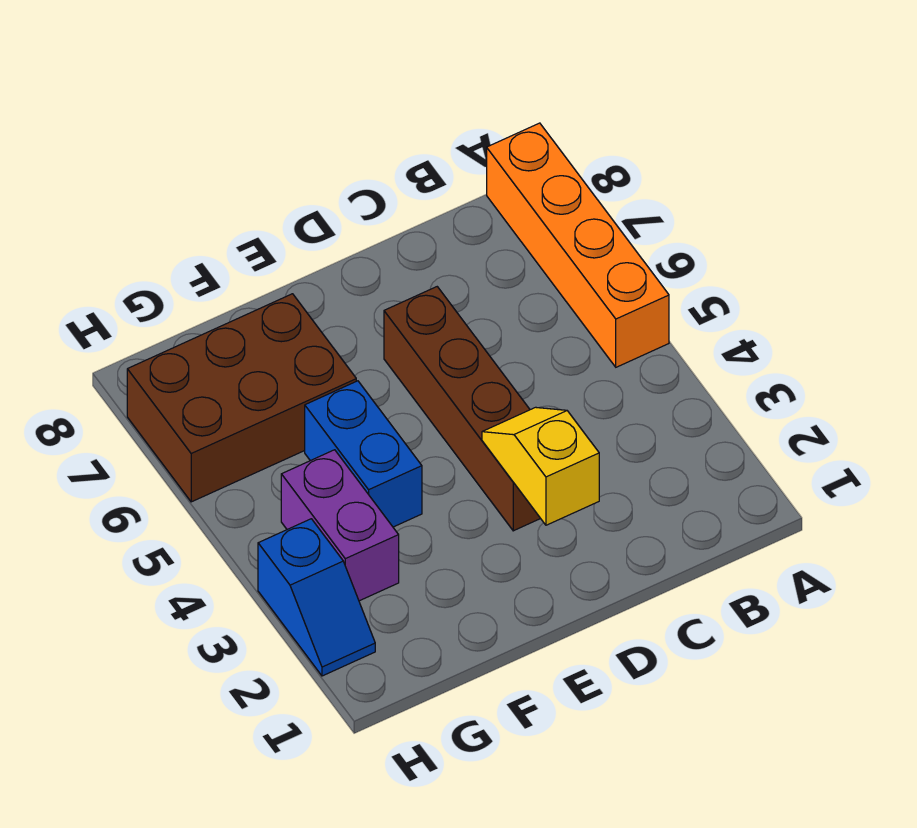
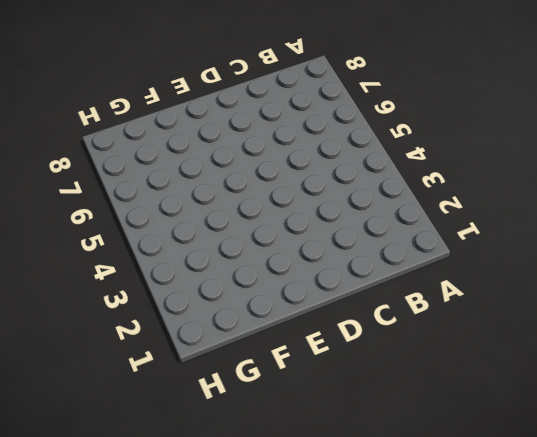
none -> orange brick A5:A8 level 1
none -> brown brick D3:D6 level 1

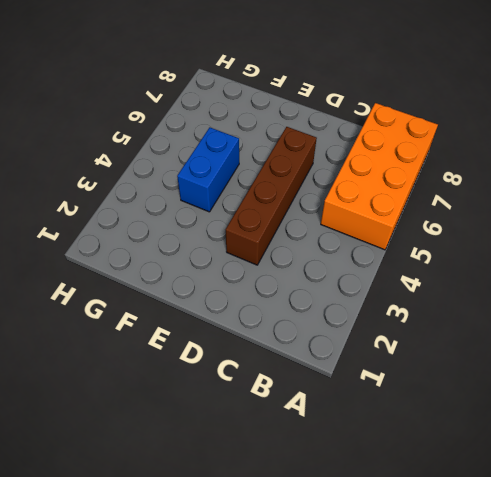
orange brick A5:B8 level 1 -> orange brick A5:A8 level 1
none -> brown brick F6:H7 level 1
none -> purple brick G3:G4 level 1

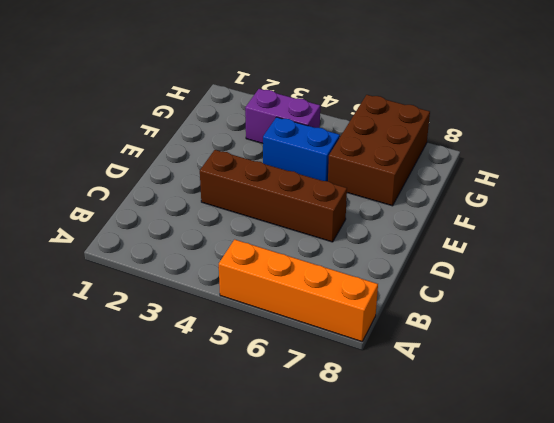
none -> blue slope H2:H3 level 1 top 3
none -> yellow slope D2:D3 level 2 top 2

